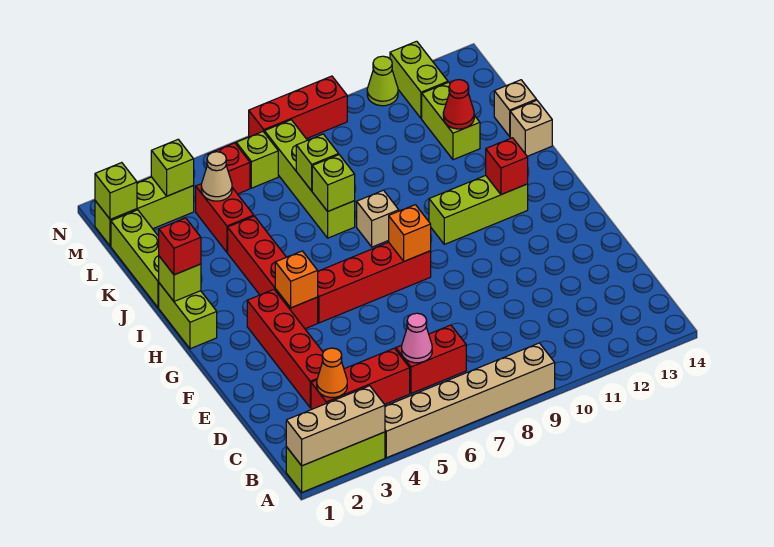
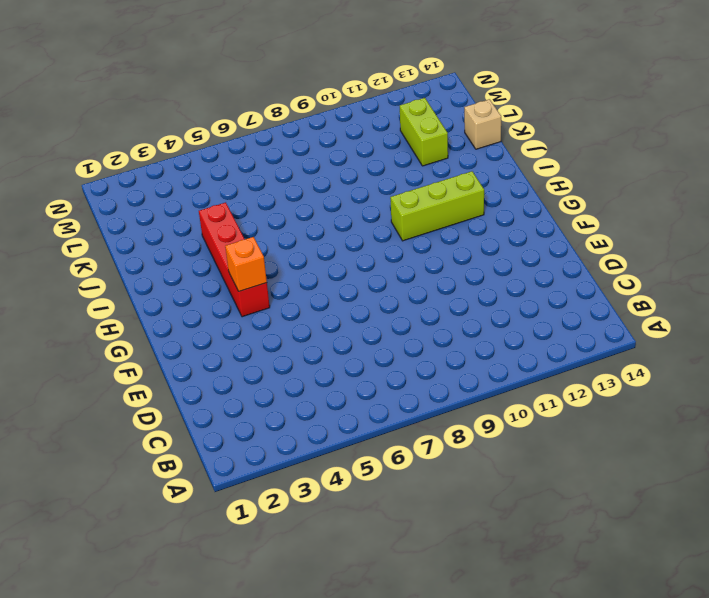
none -> lime brick A1:A3 level 1
none -> tan brick A4:A9 level 1
none -> red brick C3:C5 level 1
none -> red brick C6:C7 level 1

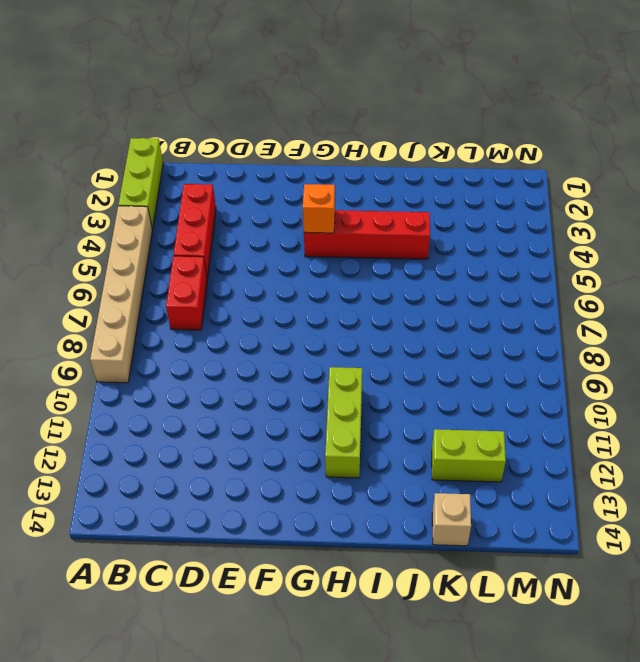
none -> red brick D3:G3 level 1
none -> red brick G5:G8 level 1
none -> lime brick H1:I1 level 1
none -> tan brick I8 level 1

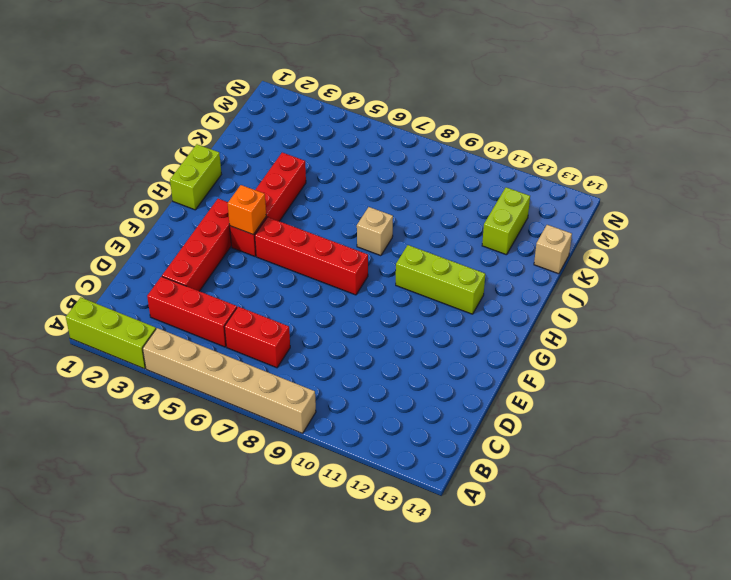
none -> lime brick J1:L1 level 1
none -> lime brick J7:M7 level 1
none -> tan brick J14 level 1
none -> red brick K4:L4 level 1

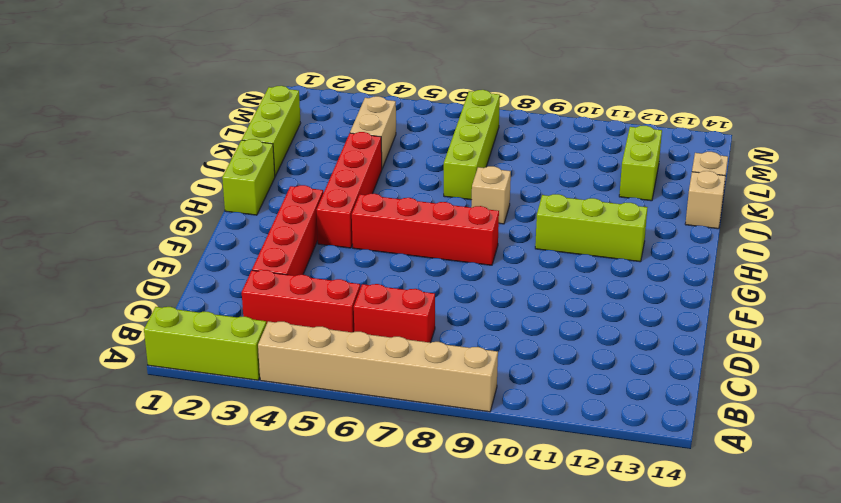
tan brick K4:L4 level 1 -> red brick K4:L4 level 1
none -> lime brick M1:M3 level 1
none -> red brick M5 level 1
none -> lime brick M6 level 1
none -> lime brick M12:N12 level 1

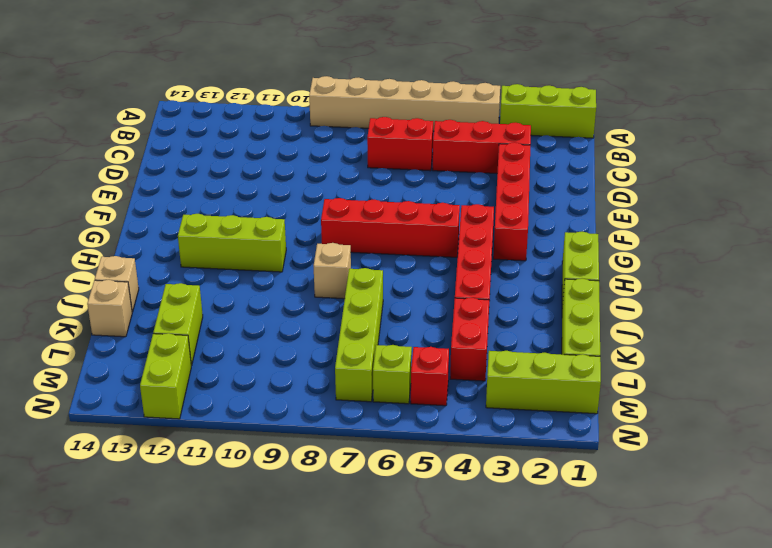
none -> red brick N7:N9 level 1
none -> lime cone N11 level 1
none -> tan brick A1:A3 level 2
none -> orange cone C3 level 2

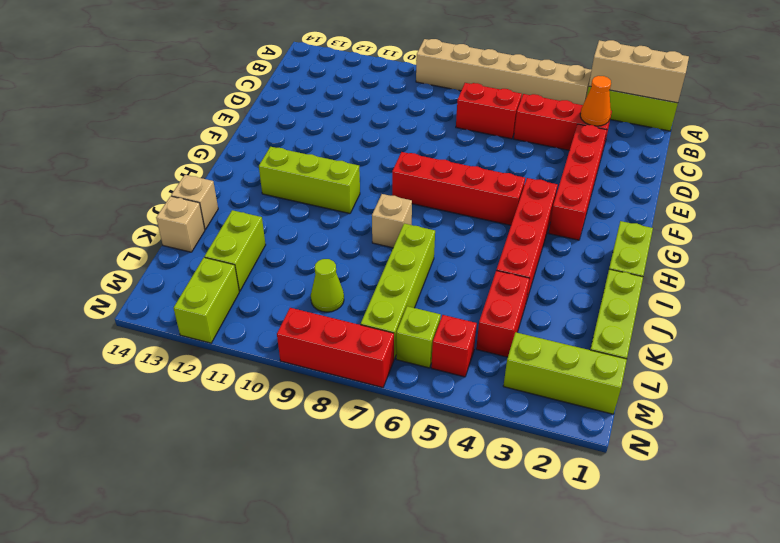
lime cone L9 level 1 -> lime cone N11 level 1
none -> pink cone C6 level 2
none -> orange brick G4 level 2
none -> orange brick G8 level 2
none -> red brick H12 level 2

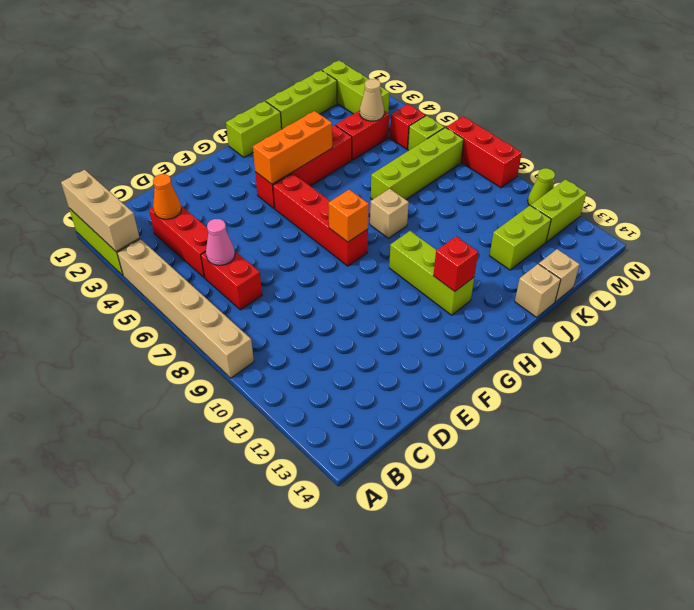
orange brick G4:I4 level 2 -> orange brick G4 level 2
none -> red brick D3:G3 level 1
none -> lime brick I1 level 2
none -> lime brick J7 level 2
none -> lime brick K7 level 2

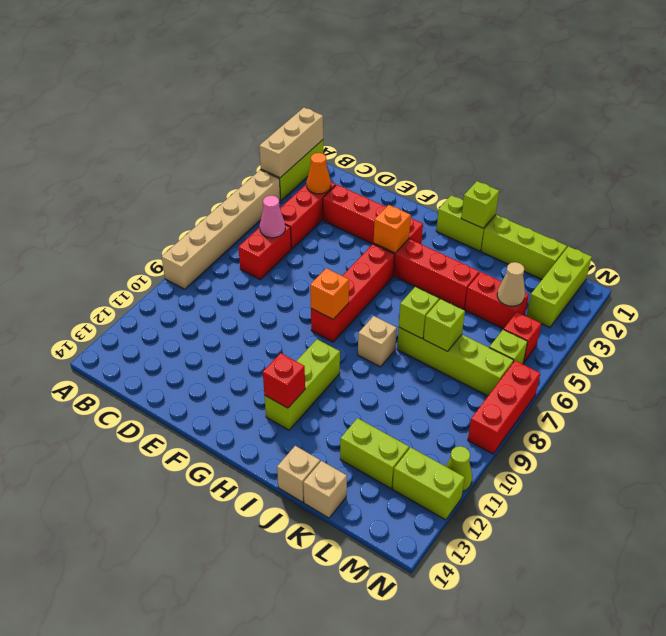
none -> red cone K12 level 2
none -> lime brick M1 level 2
none -> lime brick M3 level 2
none -> red brick I1 level 3

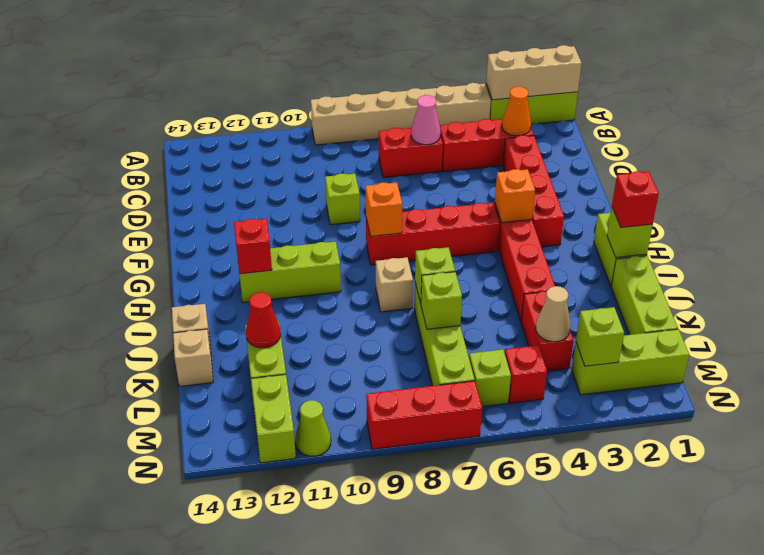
lime brick E9 level 1 -> lime brick M1 level 2

